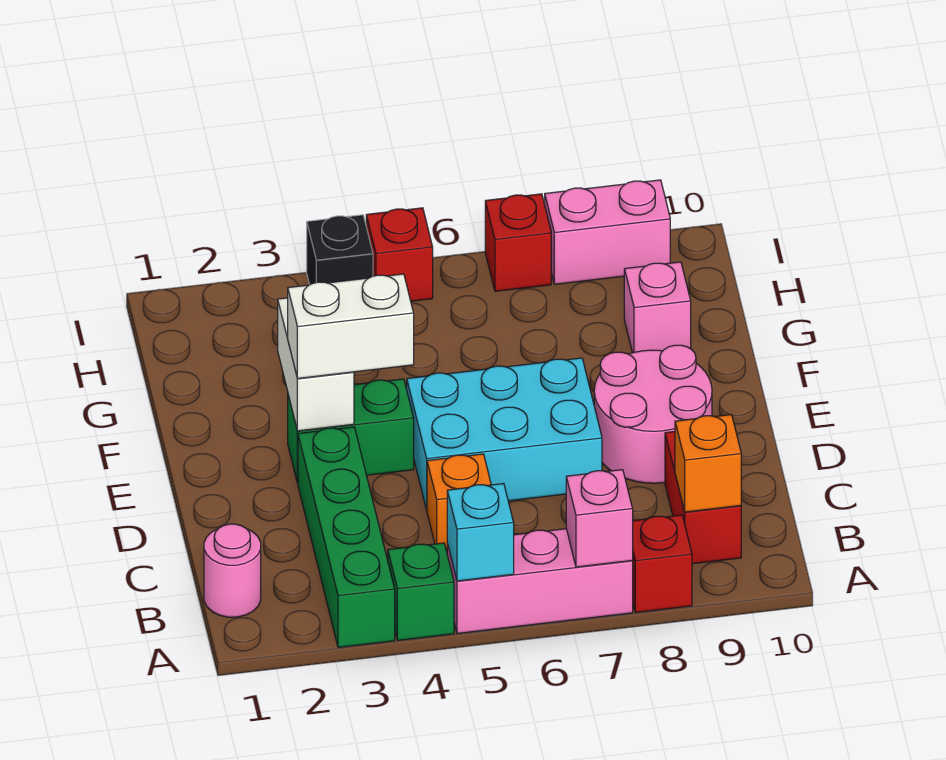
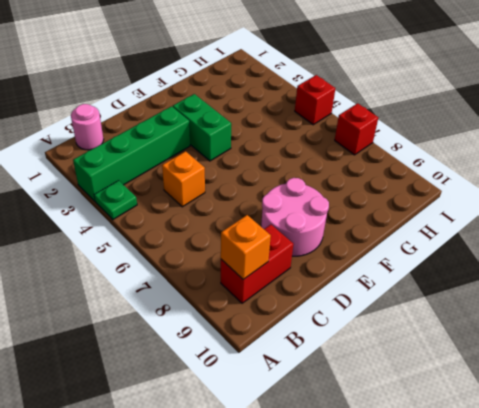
green plate A4 level 1 -> green brick A4 level 1
none -> pink brick A5:A7 level 1
none -> red brick A8 level 1
none -> cyan brick D5:E7 level 1

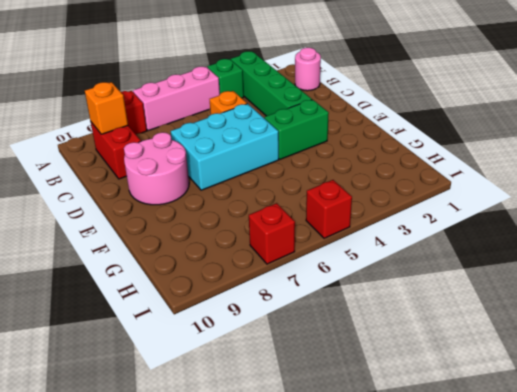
none -> pink brick G9 level 1
none -> black brick I4 level 1
none -> pink brick I8:I9 level 1

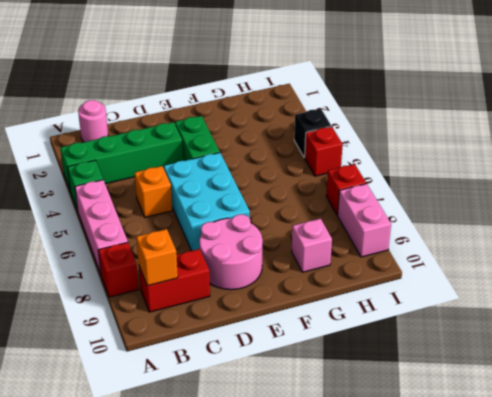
none -> cyan brick A5 level 2
none -> pink brick A7 level 2
none -> white brick E3:F3 level 2

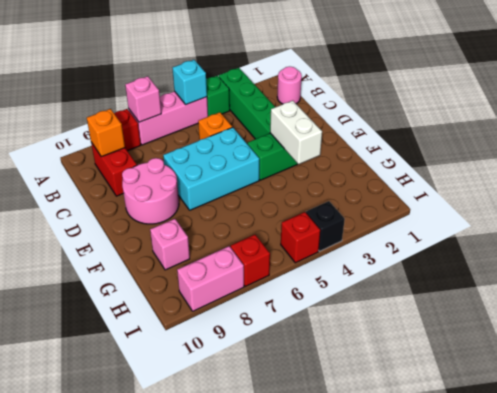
none -> white brick E3:E4 level 3

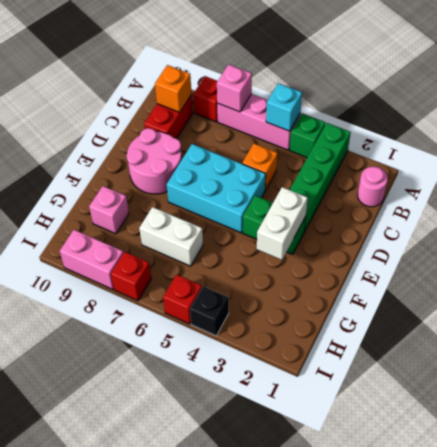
white brick G6:G7 level 1 -> white brick E3:E4 level 3

